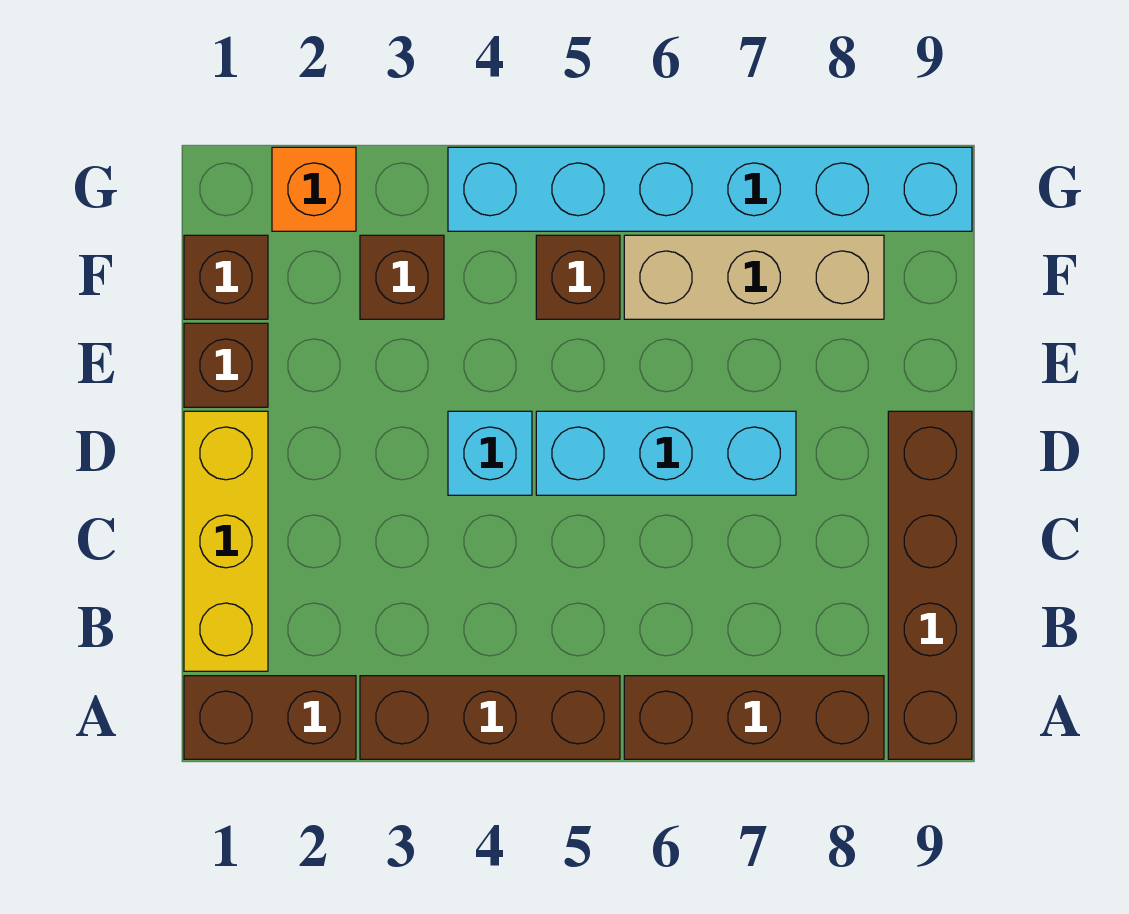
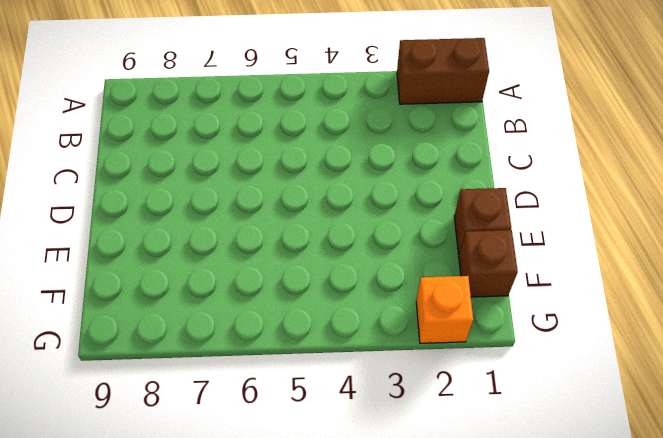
none -> brown brick A3:A5 level 1
none -> brown brick A6:A8 level 1
none -> brown brick A9:D9 level 1

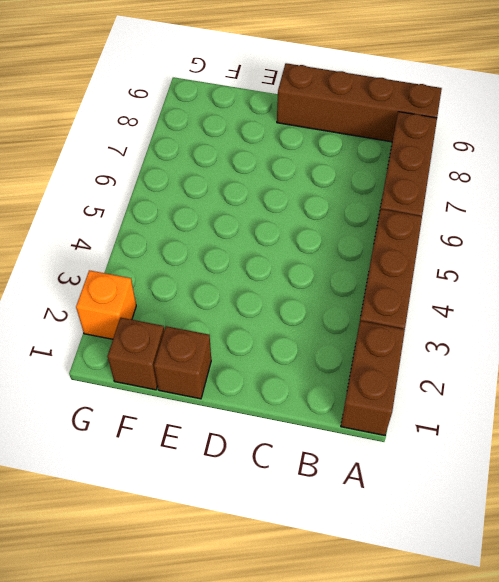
none -> yellow brick B1:D1 level 1
none -> cyan brick D4 level 1
none -> cyan brick D5:D7 level 1

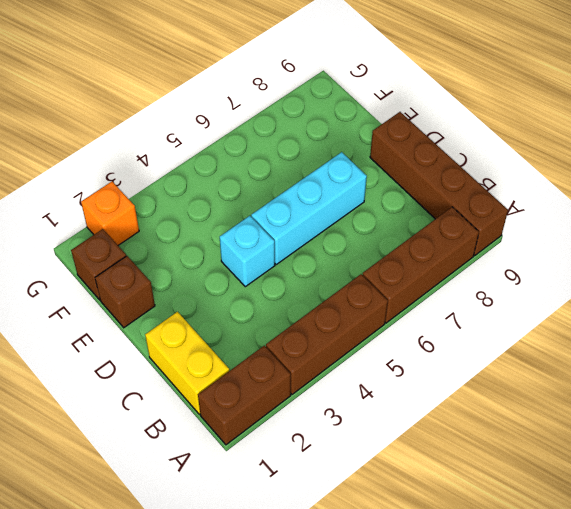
yellow brick B1:C1 level 1 -> yellow brick B1:D1 level 1
none -> brown brick F3 level 1
none -> brown brick F5 level 1
none -> tan brick F6:F8 level 1

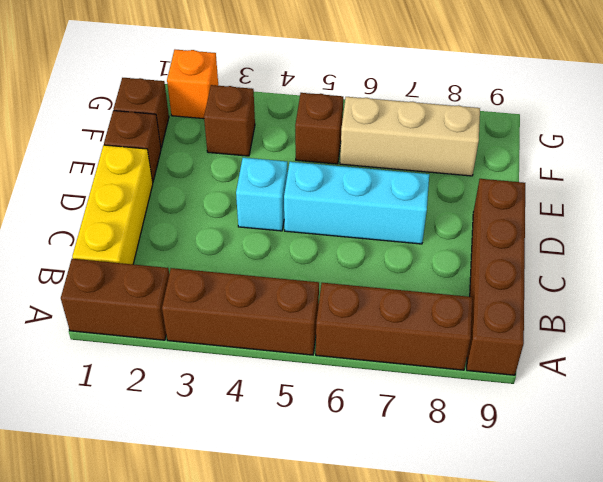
none -> cyan brick G4:G9 level 1

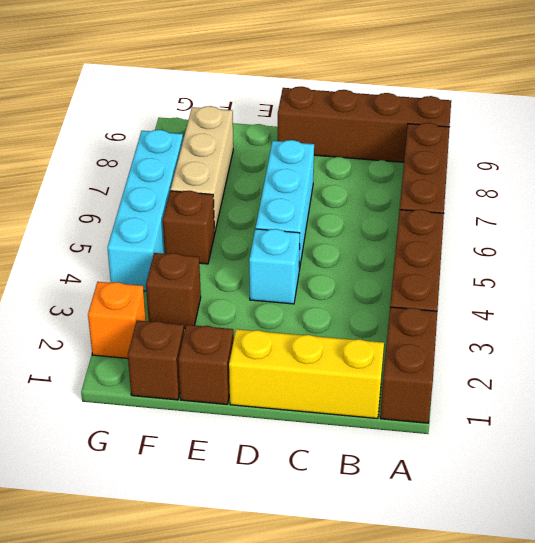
cyan brick G4:G7 level 1 -> cyan brick G4:G9 level 1

